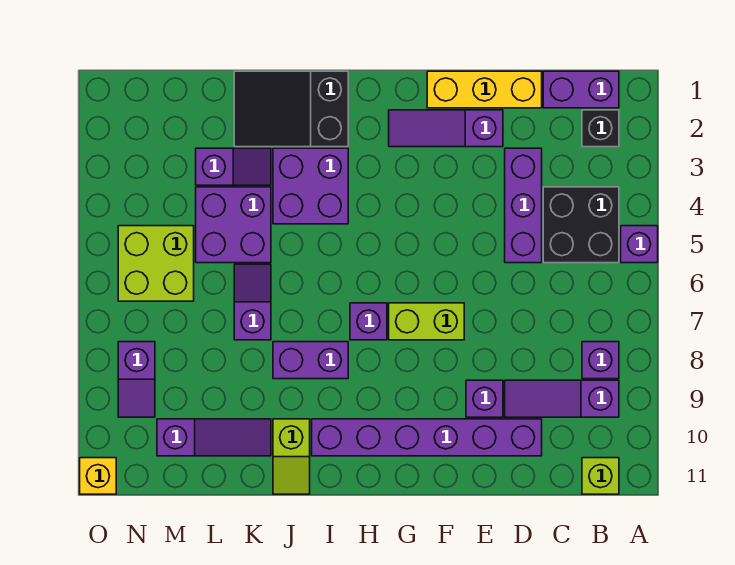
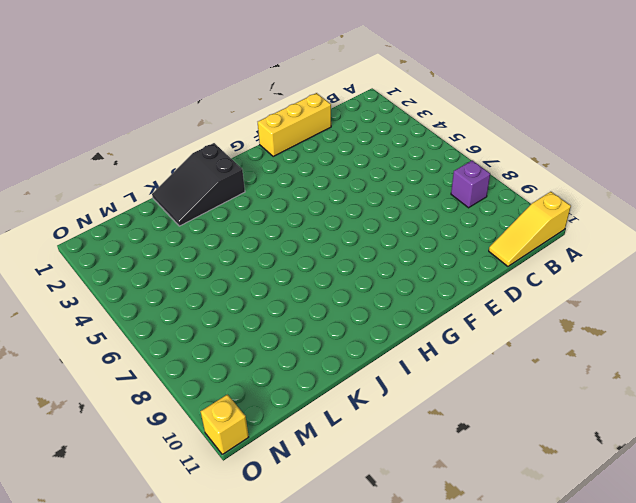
yellow slope A11:C11 level 1 top A -> lime brick B11 level 1
none -> purple brick A5 level 1
none -> purple brick B1:C1 level 1
none -> black brick B2 level 1

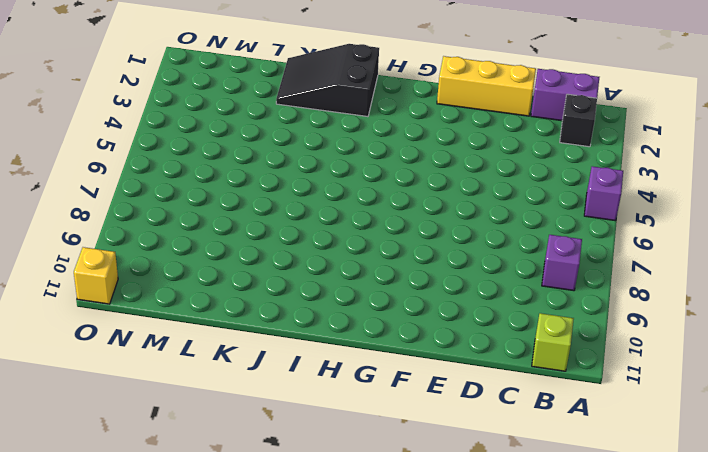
none -> black brick B4:C5 level 1
none -> purple slope B9:D9 level 1 top B
none -> purple brick D3:D5 level 1

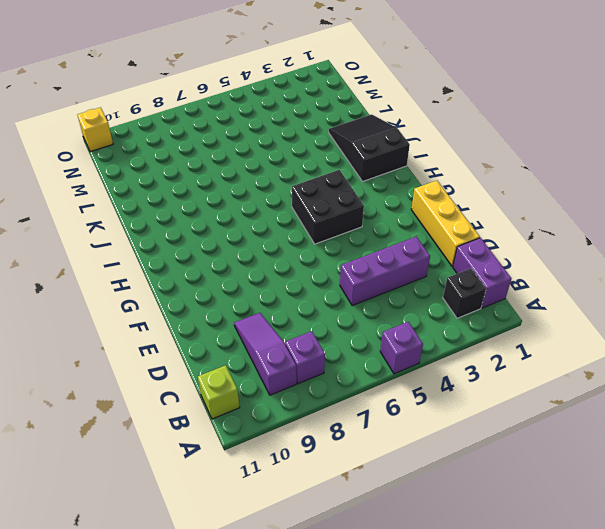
black brick G4:H5 level 1 -> black brick B4:C5 level 1
none -> purple brick D10:I10 level 1
none -> purple slope E2:G2 level 1 top E
none -> purple brick E9 level 1

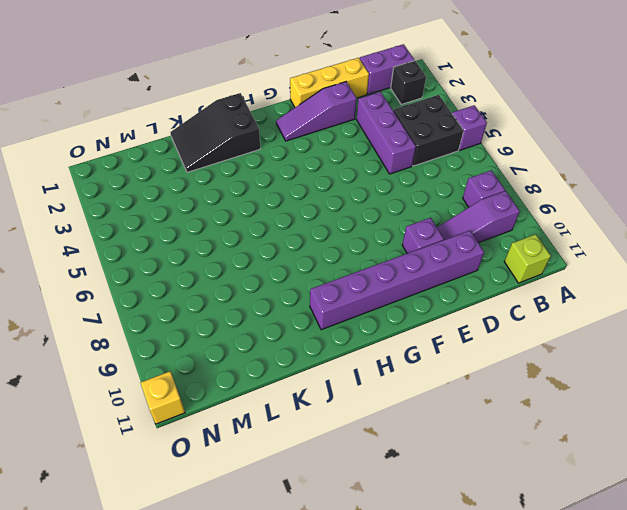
none -> lime brick F7:G7 level 1
none -> purple brick H7 level 1
none -> purple brick I3:J4 level 1

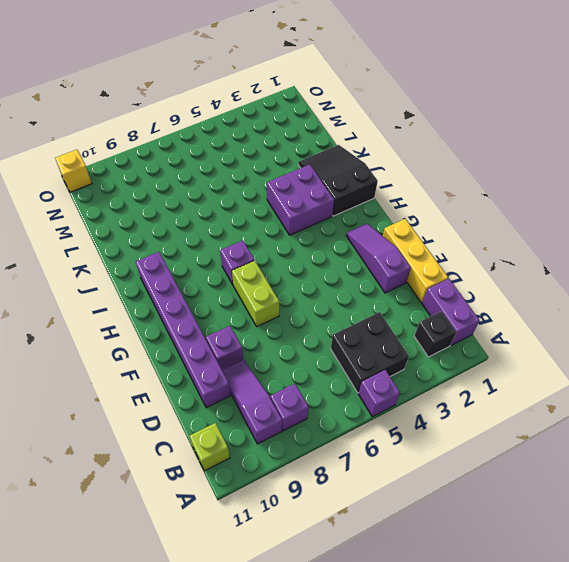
none -> purple brick D3:D5 level 1
none -> purple brick I8:J8 level 1
none -> lime slope J10:J11 level 1 top 10

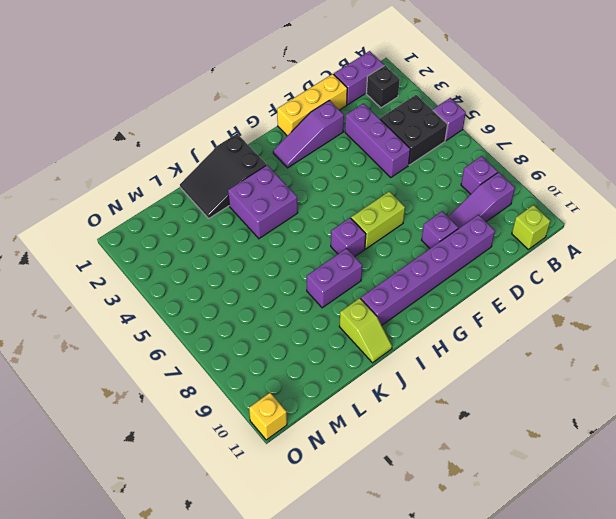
none -> purple slope K3:L3 level 1 top L
none -> purple brick K4:L5 level 1
none -> purple slope K6:K7 level 1 top 7

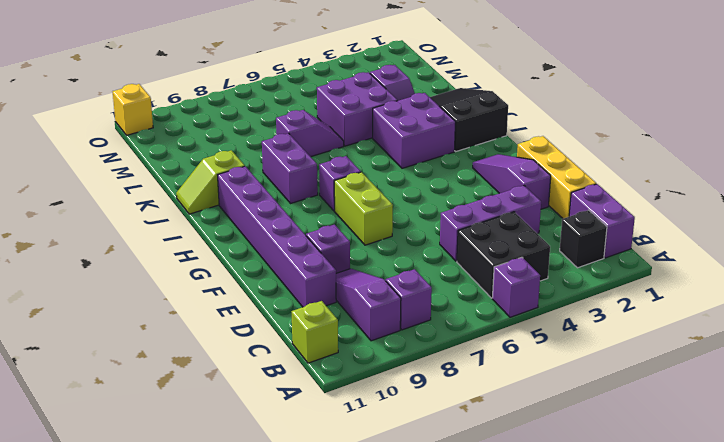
none -> purple slope K10:M10 level 1 top M
none -> lime brick M5:N6 level 1
none -> purple slope N8:N9 level 1 top 8

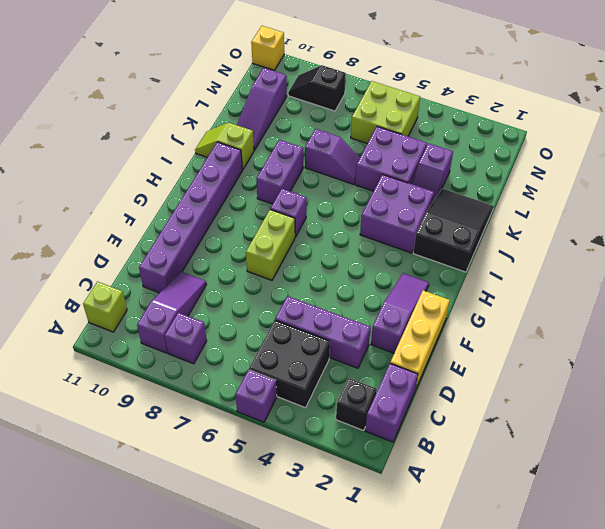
black slope N8:N9 level 1 top 8 -> purple slope N8:N9 level 1 top 8
none -> purple brick E9 level 1

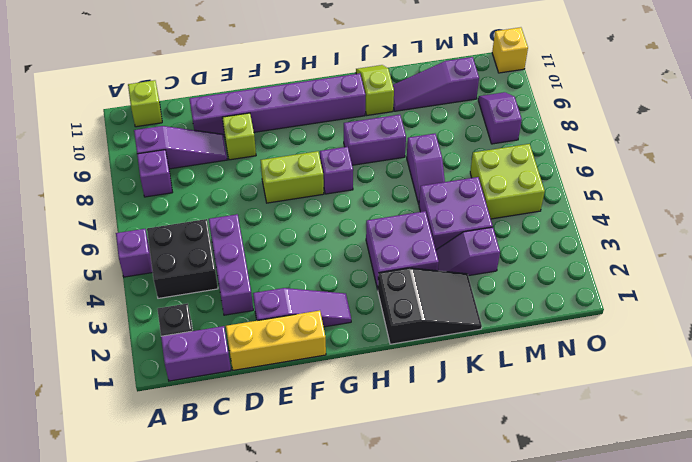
lime brick E9 level 1 -> purple brick E9 level 1

